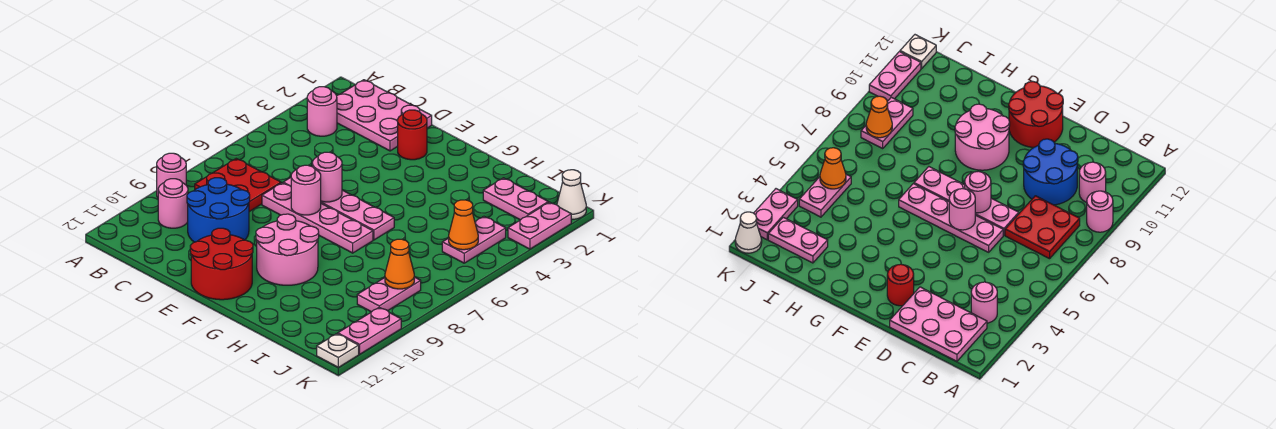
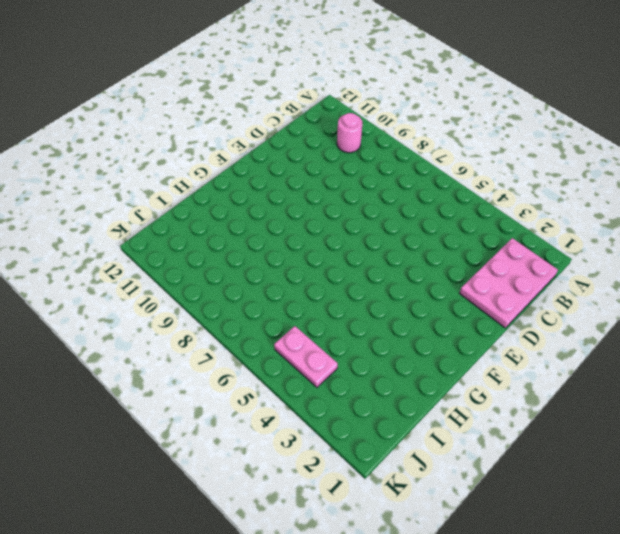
none -> pink round brick A9 level 1
none -> pink round brick B3 level 1
none -> red plate B7:C8 level 1

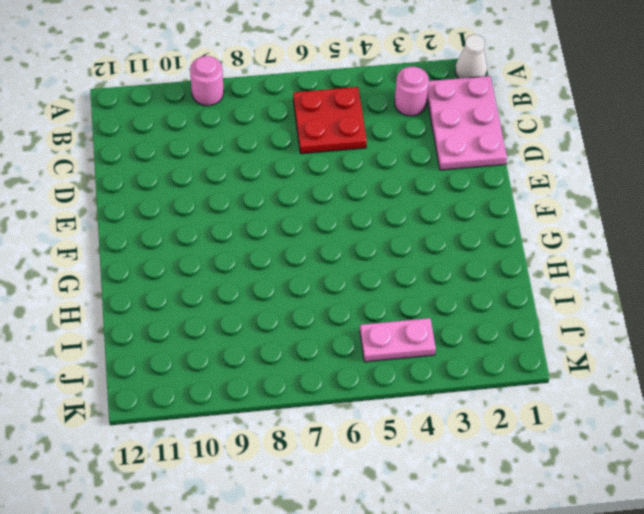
white cone A1 level 1 -> white cone K1 level 1
red plate B5:C6 level 1 -> red plate B7:C8 level 1
none -> pink round brick B10 level 1
none -> blue round brick C9:D10 level 1
none -> pink plate D6:G6 level 1

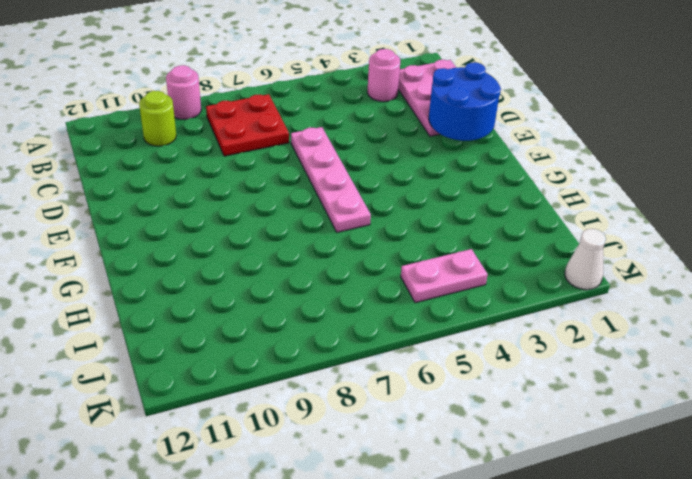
lime round brick B10 level 1 -> pink round brick B10 level 1
blue round brick D1:E2 level 2 -> blue round brick C9:D10 level 1
none -> pink plate D7:G7 level 1
none -> red round brick E2 level 1
none -> red round brick E11:F12 level 1

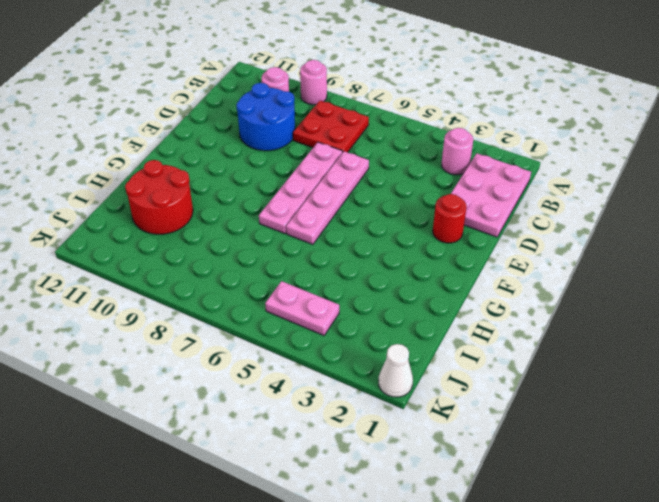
red round brick H10:I11 level 1 -> red round brick E11:F12 level 1
none -> pink round brick F9:G10 level 1
none -> pink plate I2:J2 level 1
none -> pink plate J8:J9 level 1

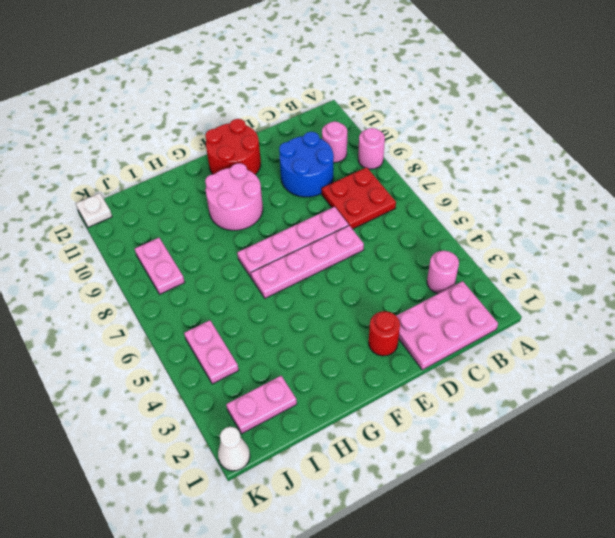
none -> pink plate K2:K3 level 1
none -> pink plate K10:K11 level 1
none -> pink round brick E6 level 2

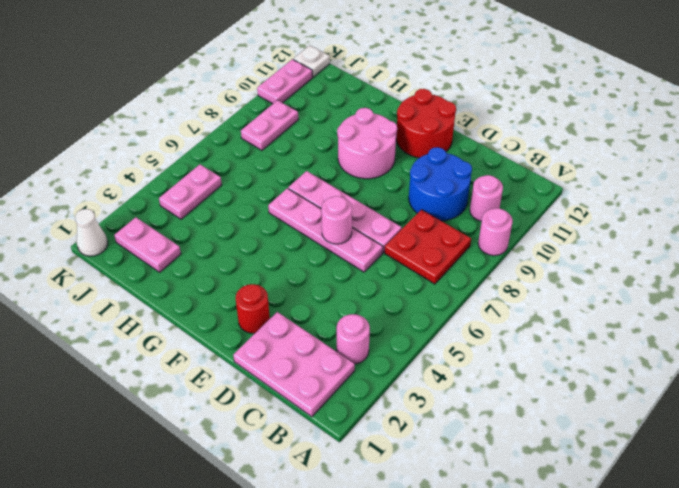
none -> pink plate K2:K3 level 1
none -> pink round brick E7 level 2
none -> orange cone J5 level 2

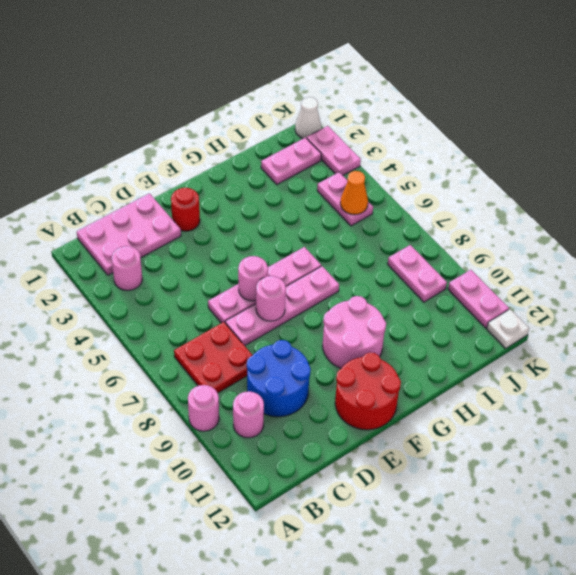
none -> orange cone J8 level 2

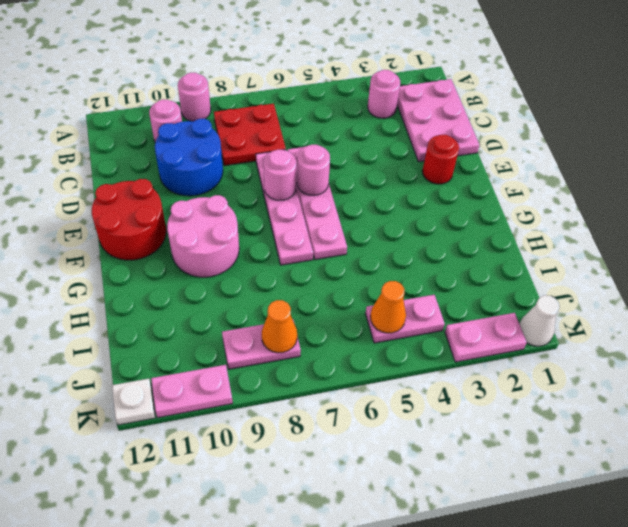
none -> pink plate I2:J2 level 1

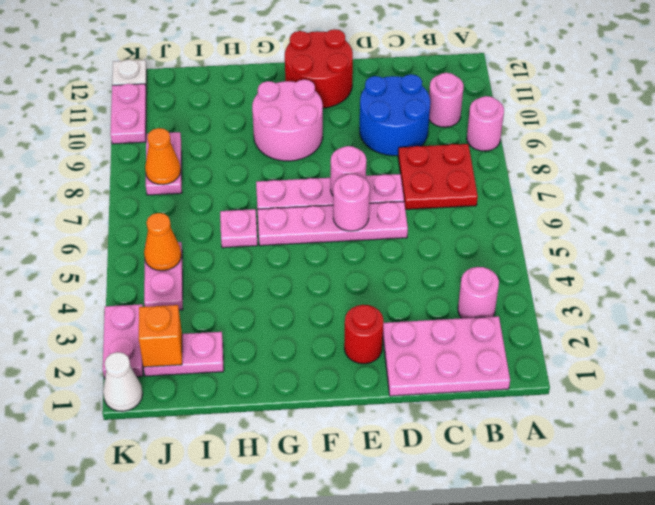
pink plate H6 level 1 -> none
orange brick J2 level 2 -> none

